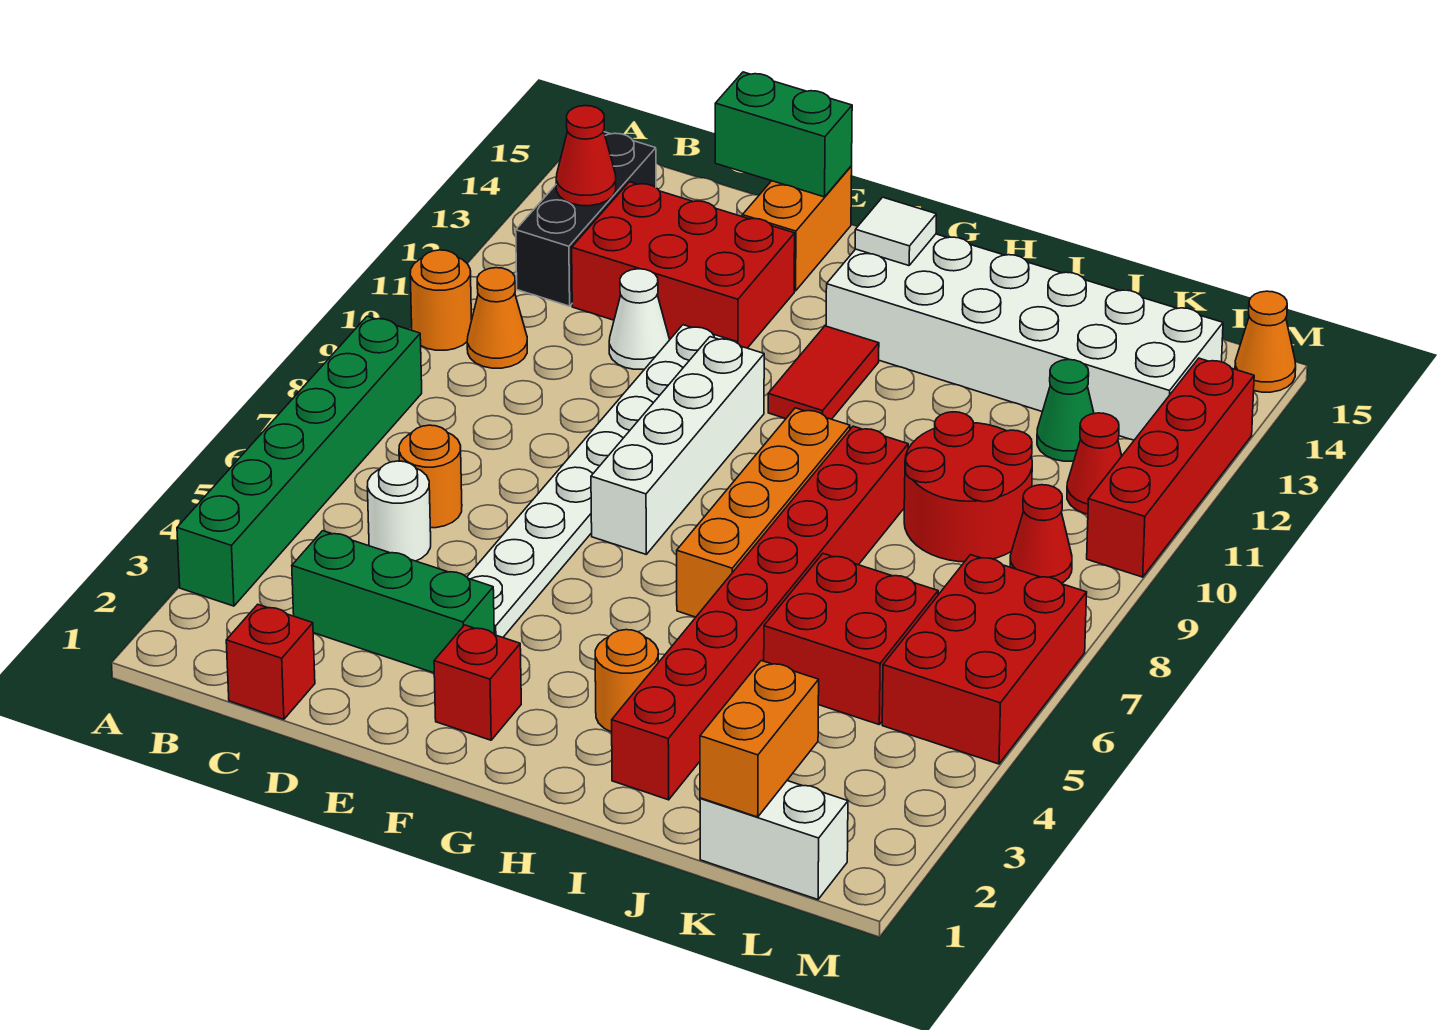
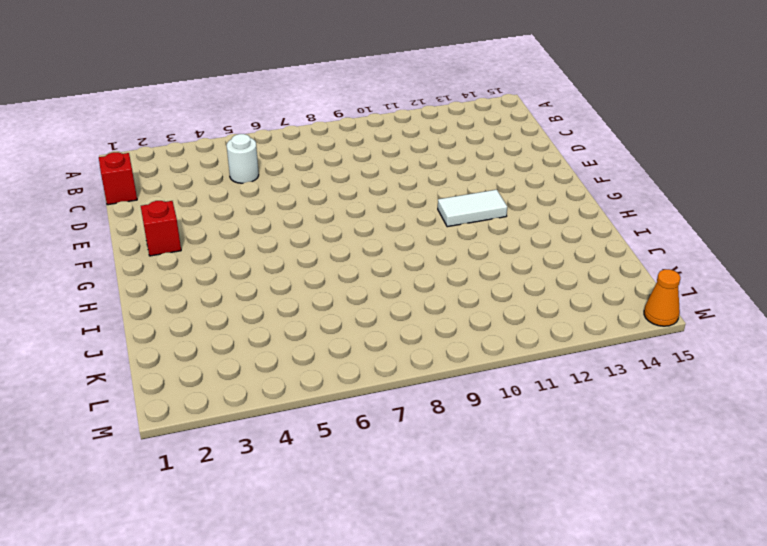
white tile G11:G12 level 1 -> red tile G11:G12 level 1
none -> green brick A3:A8 level 1
none -> orange round brick A10 level 1
none -> orange cone B10 level 1
none -> black brick B12:B14 level 1

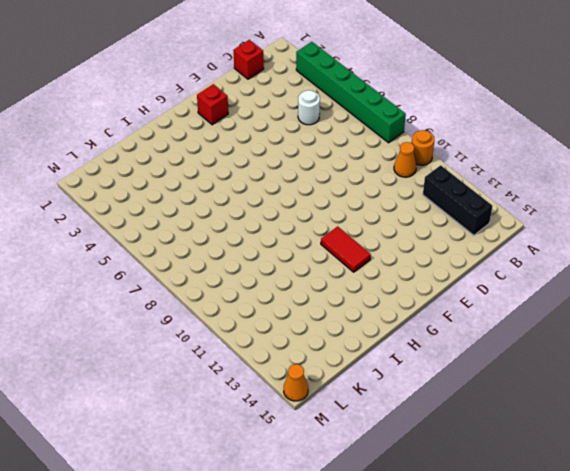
none -> green brick C3:E3 level 1
none -> orange round brick C6 level 1
none -> red brick C12:E13 level 1
none -> white cone D11 level 1

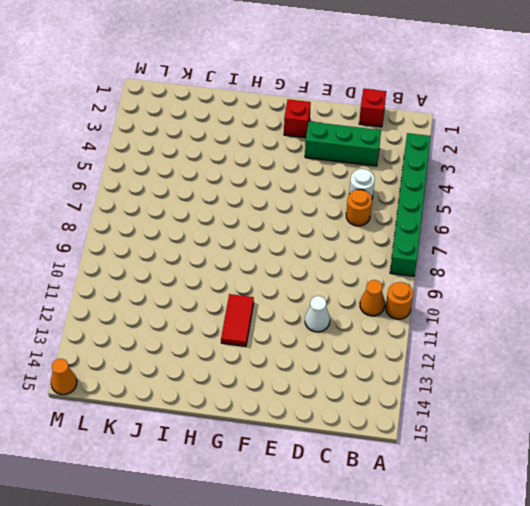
none -> black brick B12:B14 level 1
none -> red brick C12:E13 level 1
none -> white plate E4:E11 level 1
none -> orange brick E14:E15 level 1

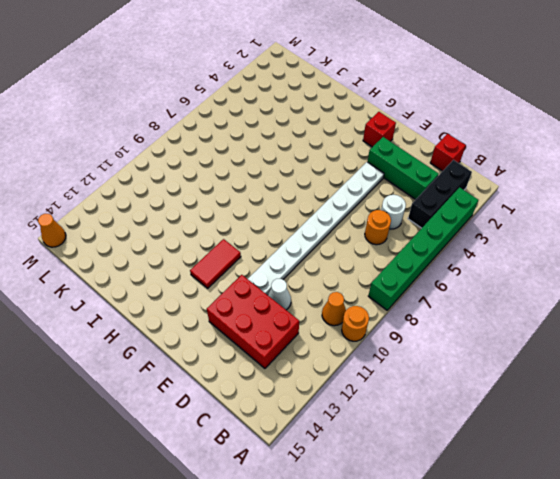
black brick B2:B4 level 1 -> black brick B12:B14 level 1
none -> orange brick E14:E15 level 1
none -> white brick F7:F10 level 1
none -> white brick G13:L14 level 1
none -> orange round brick H3 level 1

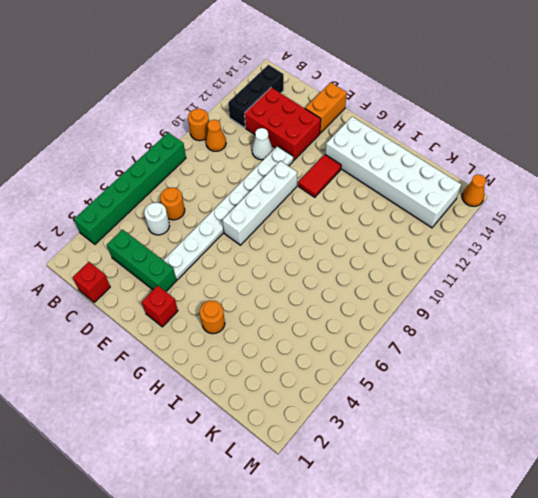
none -> orange brick H6:H9 level 1
none -> red brick I2:I9 level 1
none -> red brick J5:K6 level 1
none -> red round brick J9:K10 level 1

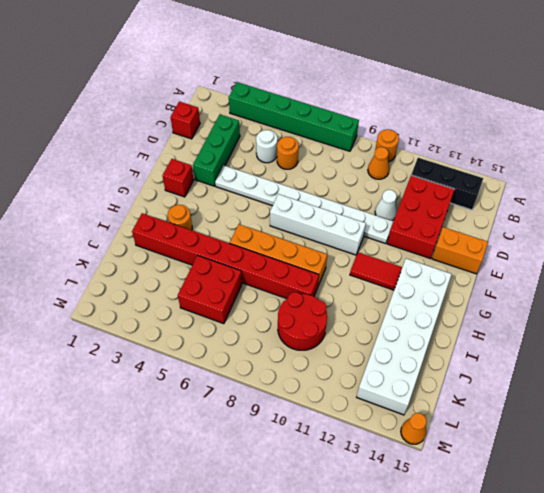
none -> white brick K1:L1 level 1
none -> green cone K12 level 1
none -> red brick L5:M7 level 1
none -> red cone L9 level 1

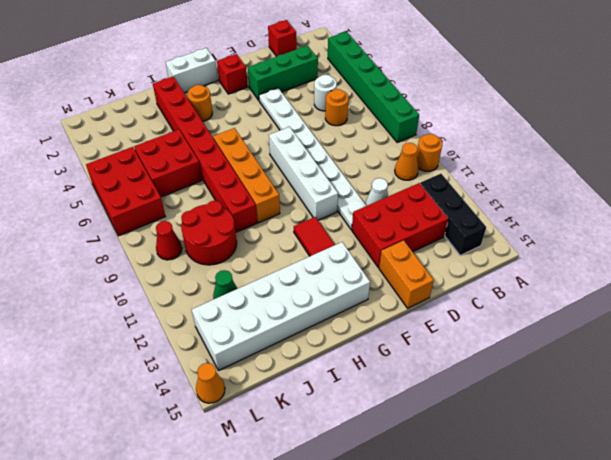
white brick G1:H1 level 1 -> white brick K1:L1 level 1
none -> red cone L11 level 1
none -> red brick M10:M13 level 1
none -> red cone B13 level 2
none -> green brick D15:E15 level 2

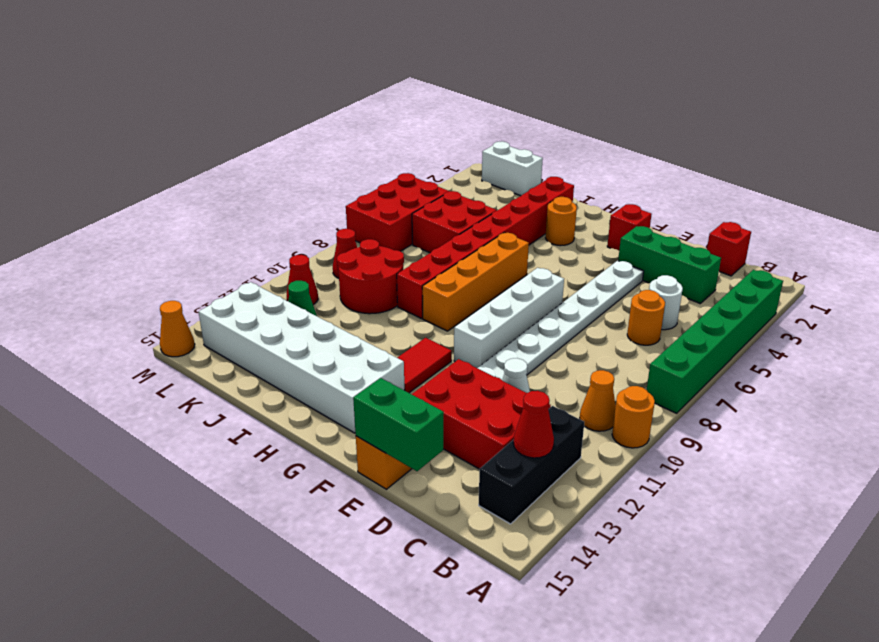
none -> red brick M10:M13 level 1
none -> white tile G14 level 2
none -> orange brick K1:K2 level 2

